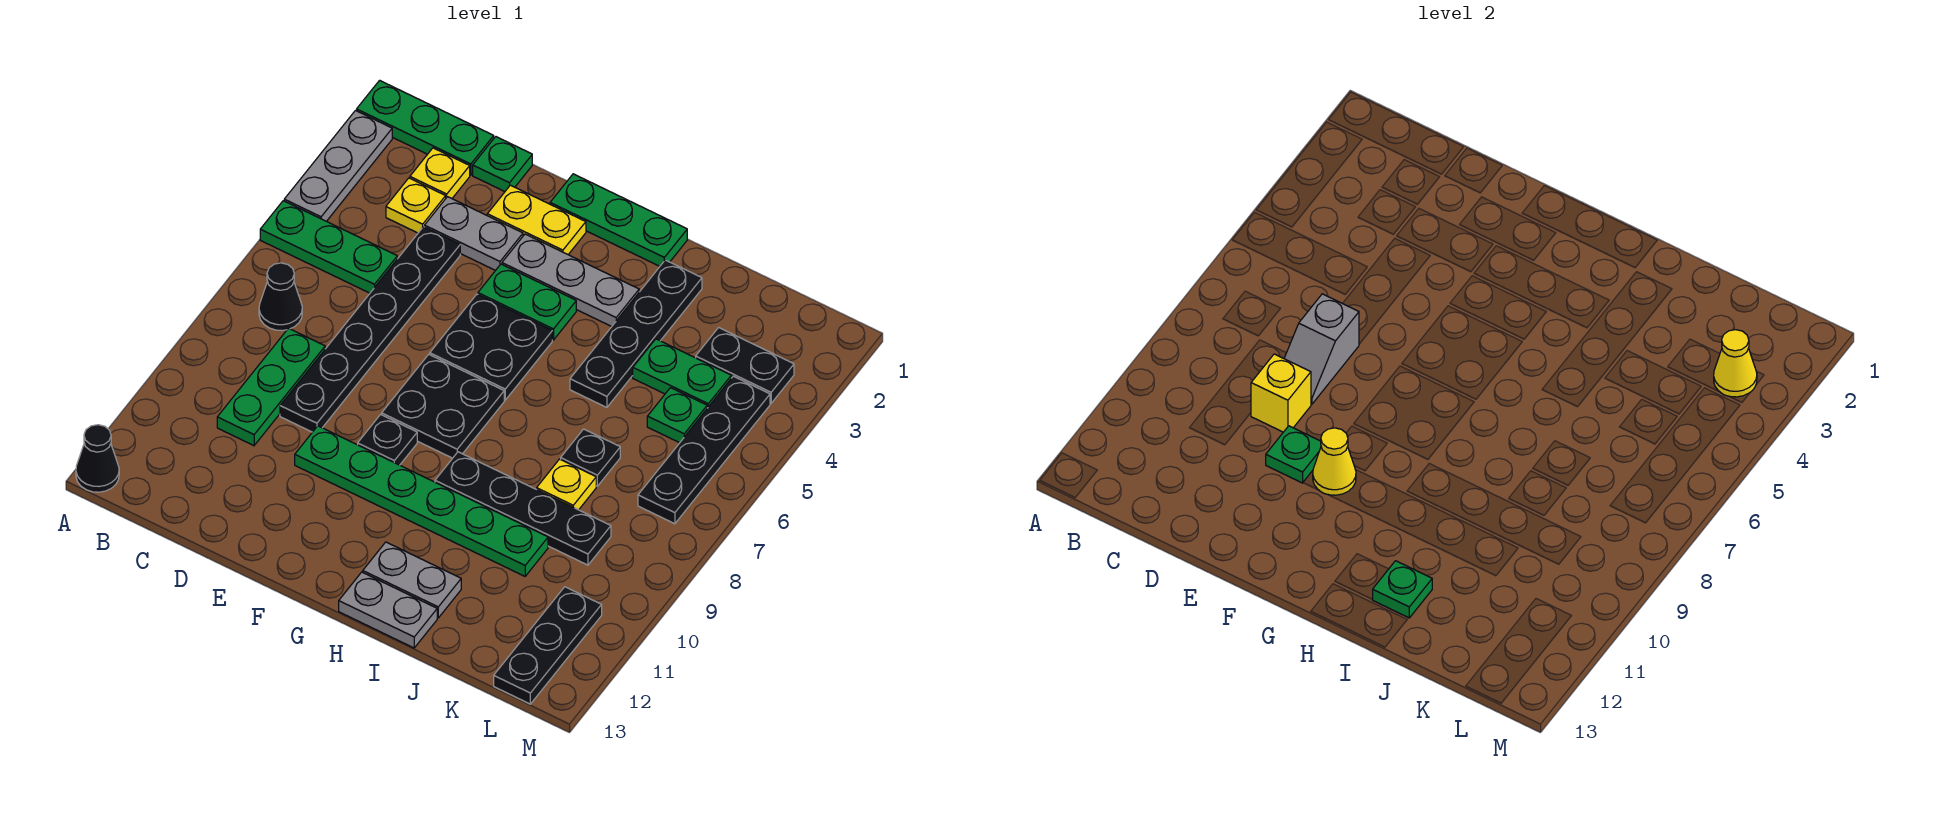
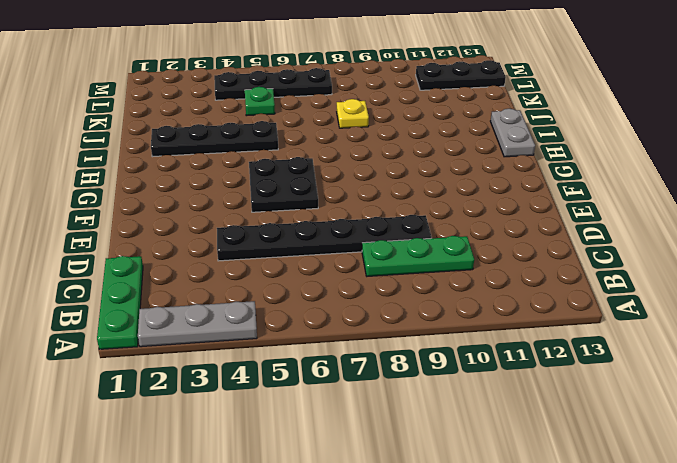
none -> green plate A5:C5 level 1
none -> black cone A13 level 1
none -> black cone B7 level 1
none -> yellow plate C2 level 1

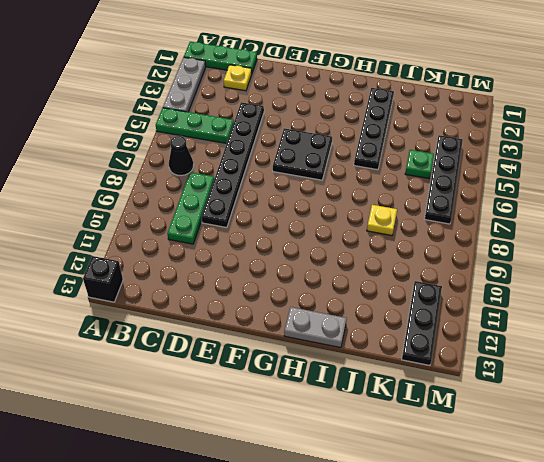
black brick A13 level 1 -> black cone A13 level 1
none -> yellow plate C3 level 1
none -> green plate D1 level 1
none -> grey plate D3:E3 level 1
none -> yellow plate E2:F2 level 1

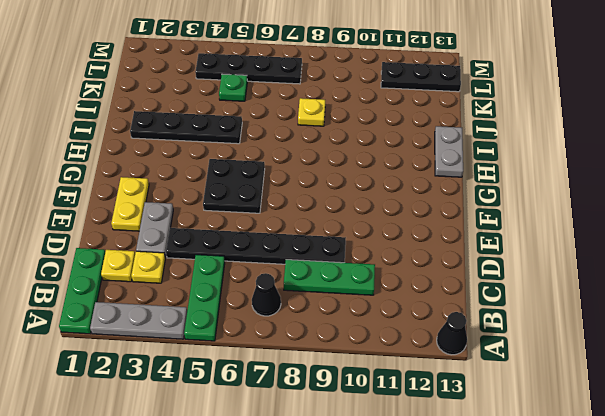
none -> green plate D1 level 1
none -> green plate E10:J10 level 1
none -> green plate F1:H1 level 1
none -> grey plate F3:H3 level 1

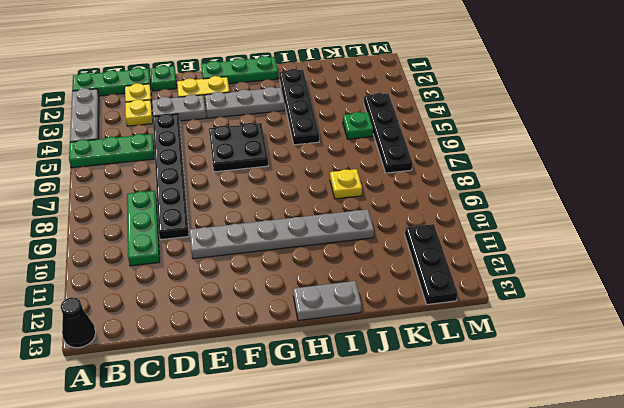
grey plate E10:J10 level 1 -> green plate E10:J10 level 1
none -> black cone B7 level 1
none -> green plate F4:G4 level 1
none -> black plate F7:G8 level 1
none -> black plate F9 level 1

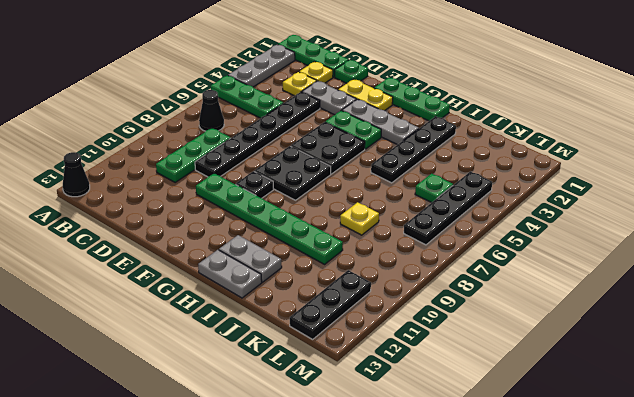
none -> black plate H9:K9 level 1
none -> green plate J4:K4 level 1
none -> black plate J7 level 1
none -> black plate K3:L3 level 1

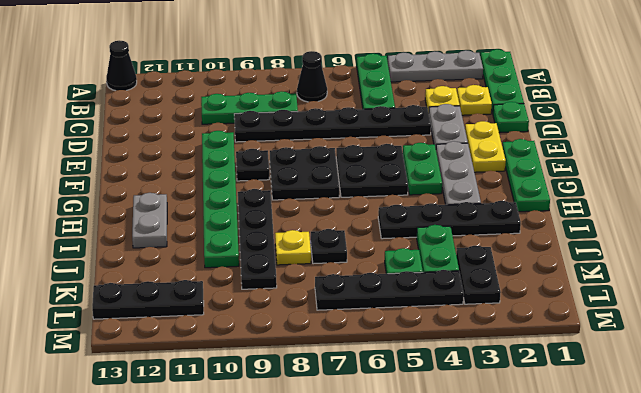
none -> grey plate H13:I13 level 1
none -> grey slope D7:D8 level 2 top 7
none -> yellow brick D9 level 2
none -> green plate E10 level 2

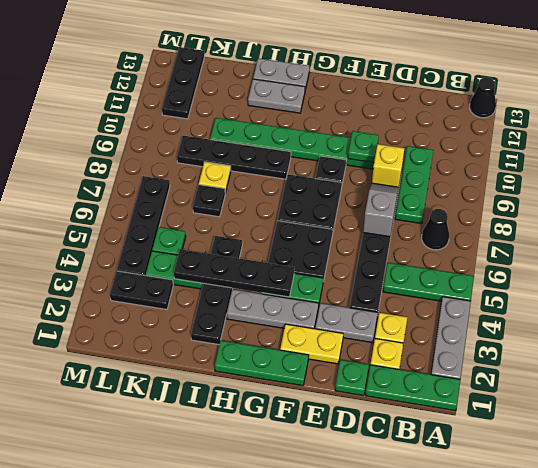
black plate G4:J4 level 2 -> none
none -> yellow cone F10 level 2
none -> green plate I12 level 2
none -> yellow cone L3 level 2

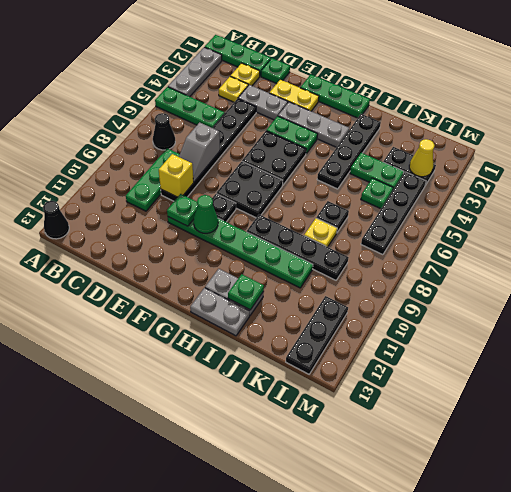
green cone F10 level 2 -> yellow cone F10 level 2

